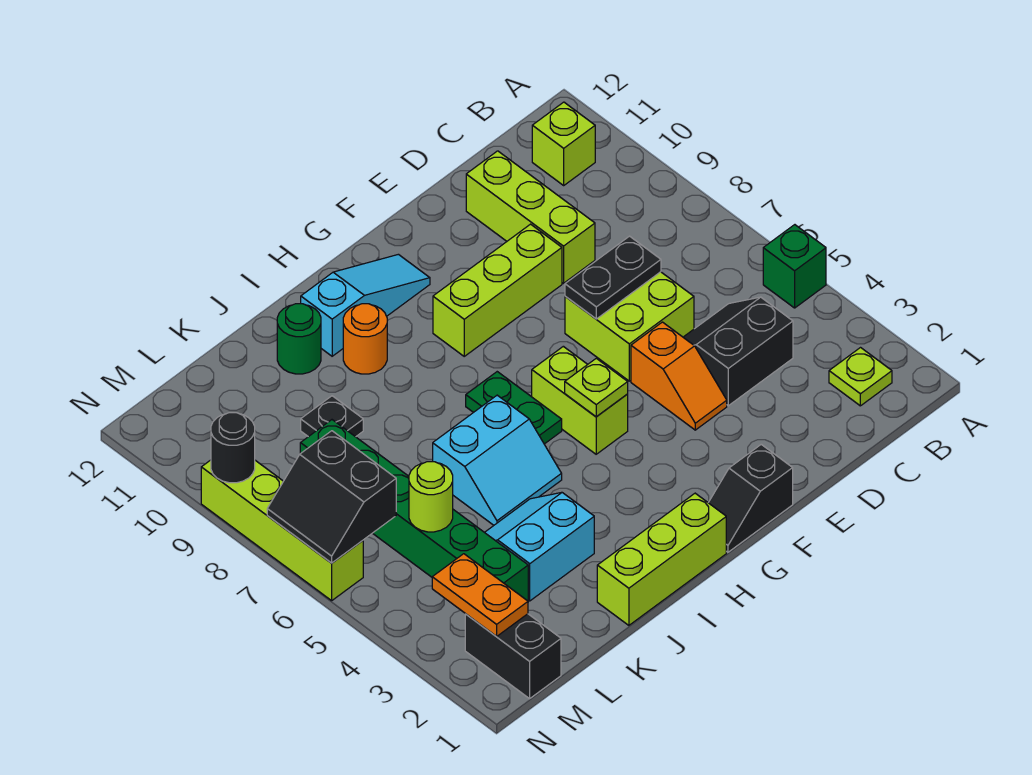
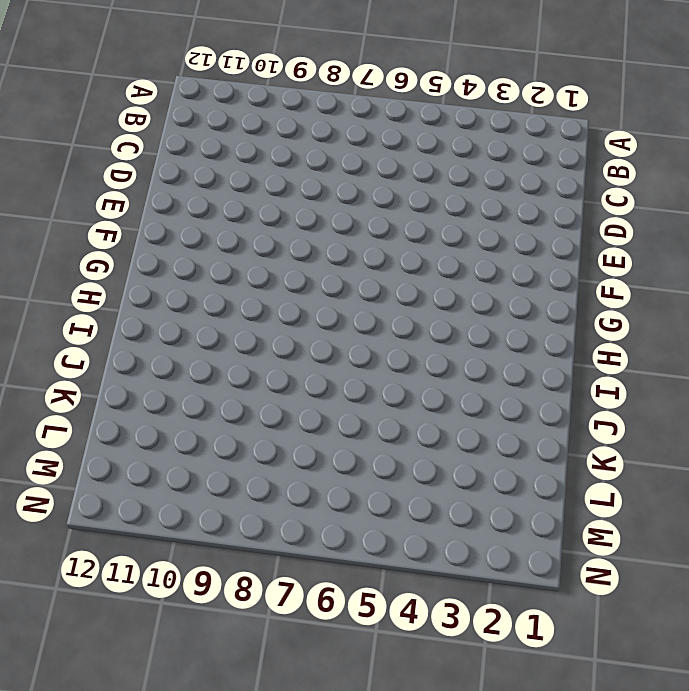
none -> green brick A5 level 1
none -> lime plate B2 level 1
none -> lime brick B11 level 1

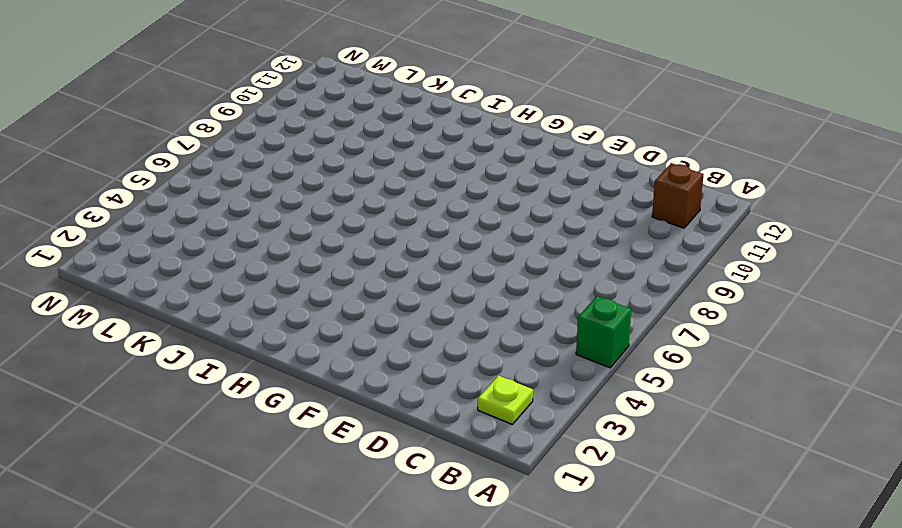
brown brick B11 level 1 -> lime brick B11 level 1
none -> black slope C4:D5 level 1 top 4
none -> lime brick D6:E7 level 1
none -> lime brick D9:D11 level 1

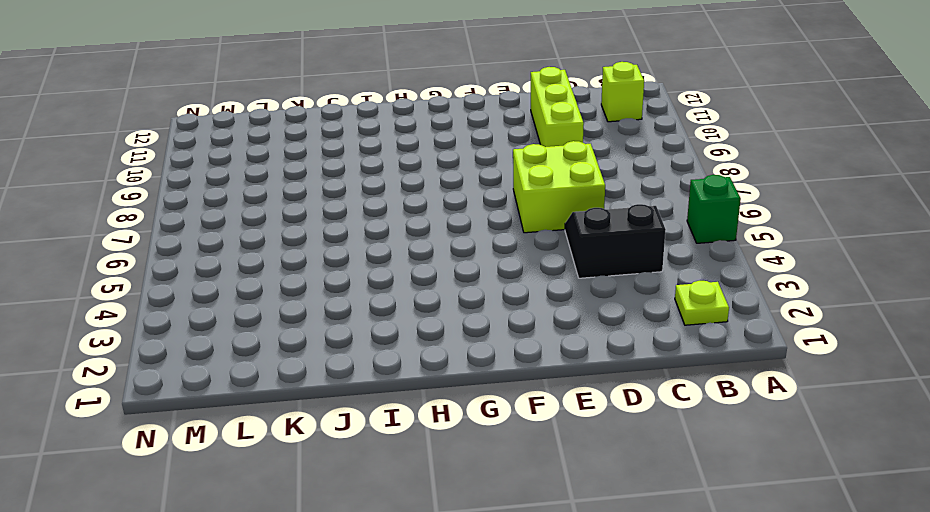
none -> orange slope E4:E5 level 1 top 5
none -> lime brick E9:G9 level 1
none -> black slope F1:G1 level 1 top F

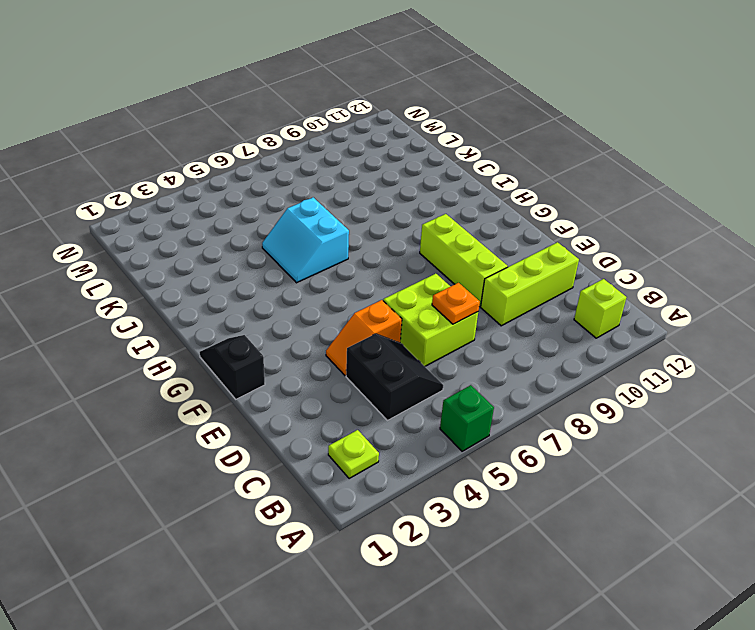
orange plate D7 level 2 -> black plate D7:E7 level 2
none -> lime brick G5:G6 level 1
none -> cyan slope G11:I11 level 1 top I
none -> lime brick H1:J1 level 1

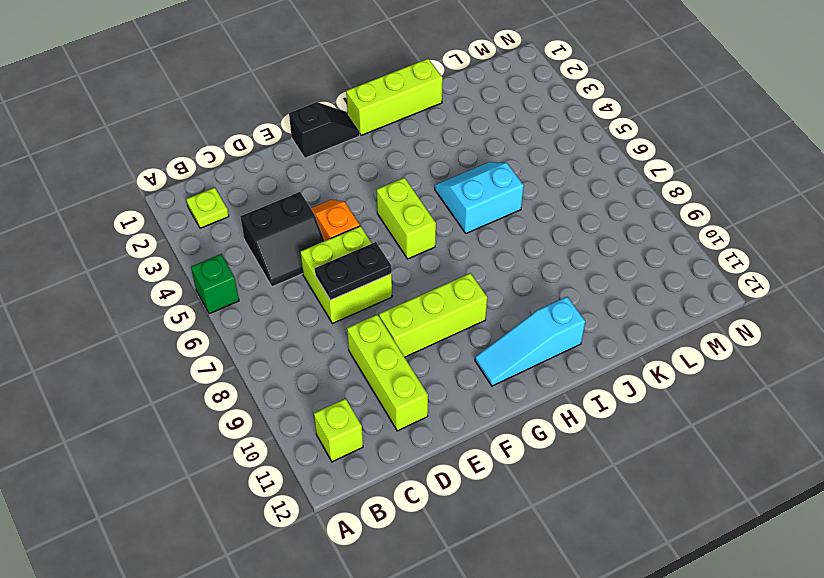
none -> green plate H6:H7 level 1
none -> orange round brick I10 level 1
none -> cyan slope J3:K4 level 1 top 3

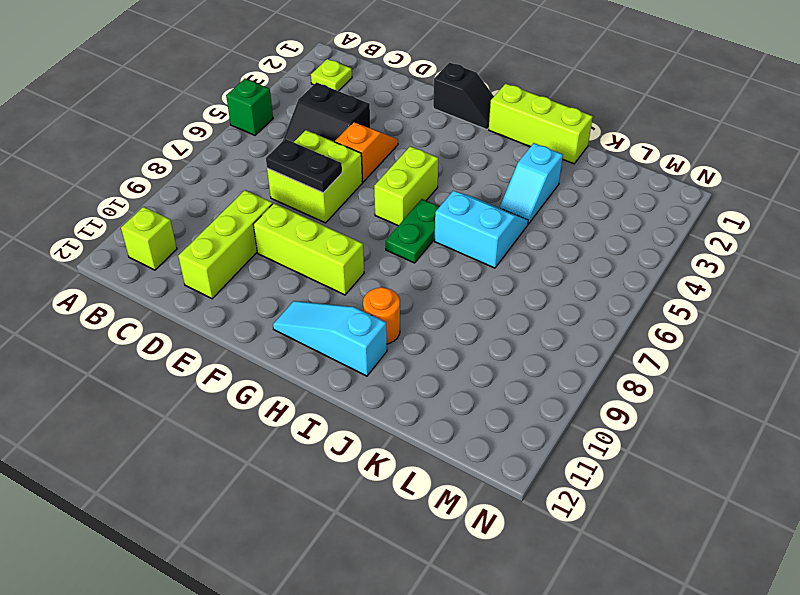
cyan slope J3:J4 level 1 top 3 -> cyan slope J3:K4 level 1 top 3
none -> green round brick J11 level 1
none -> black plate K9 level 1
none -> green brick L3:L8 level 1

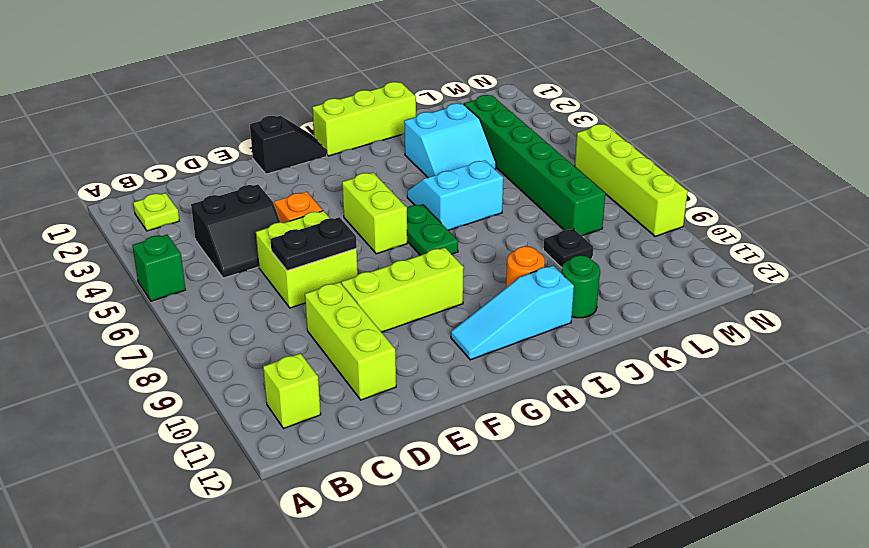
none -> black brick M1:M2 level 1
none -> lime plate G5 level 2
none -> lime round brick L5 level 2

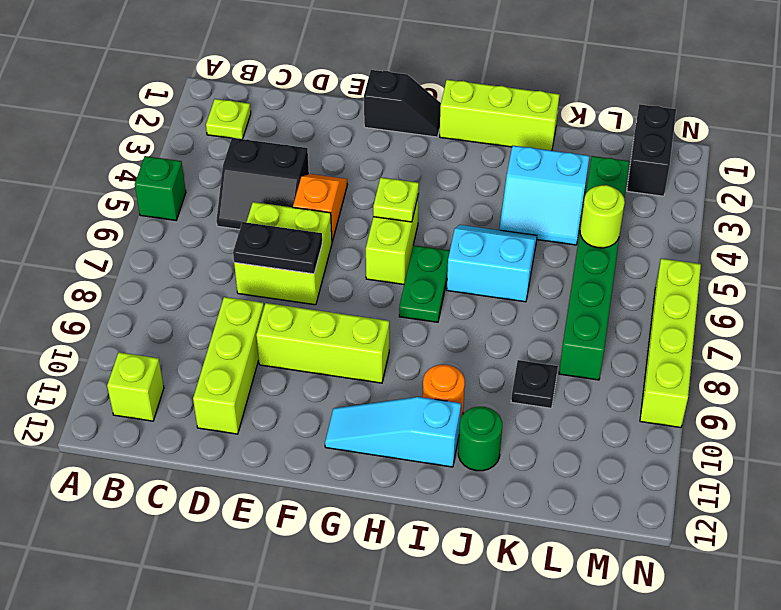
none -> orange plate M2:M3 level 2
none -> black slope M6:N7 level 2 top M
none -> black round brick N9 level 2

